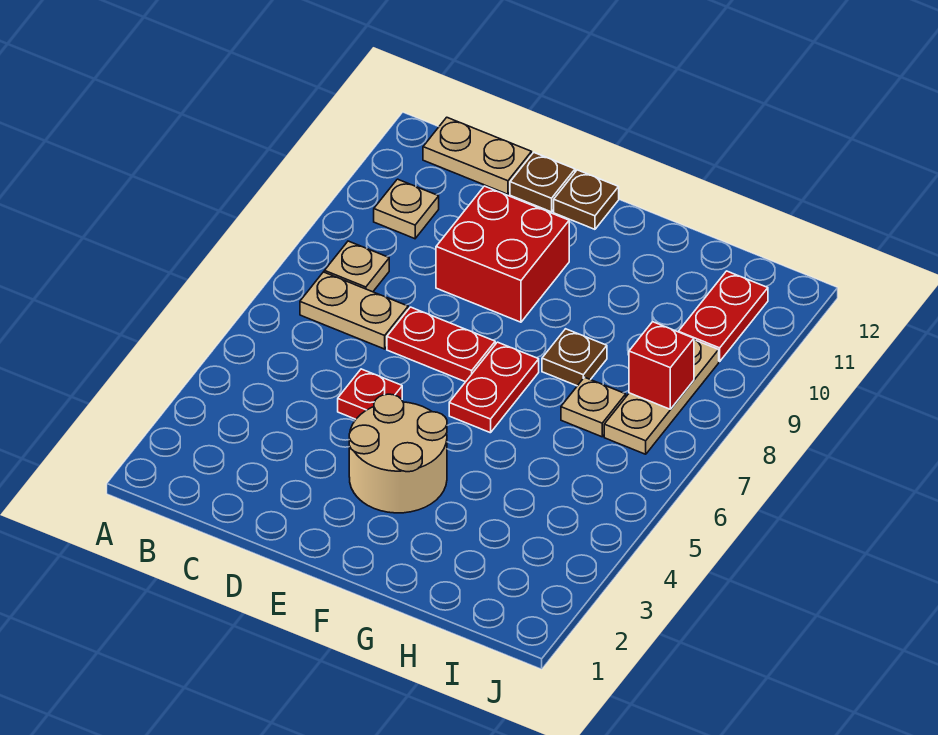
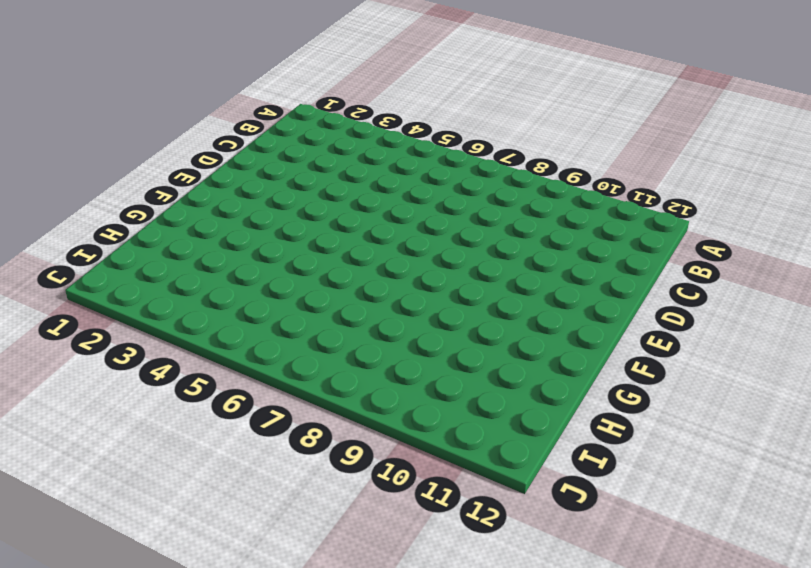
none -> tan plate B7:C7 level 1
none -> tan plate B8 level 1
none -> tan plate B10 level 1

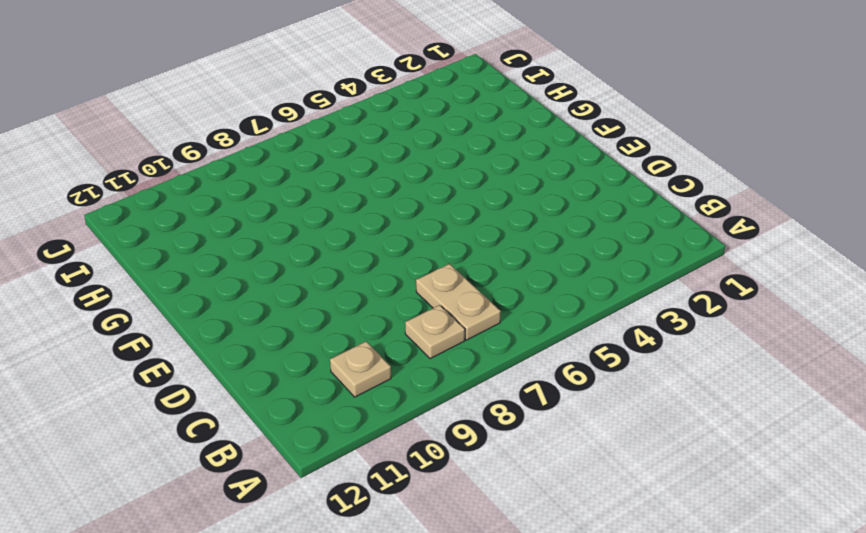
none -> tan plate B12:C12 level 1
none -> red plate D5 level 1
none -> red plate D7:E7 level 1

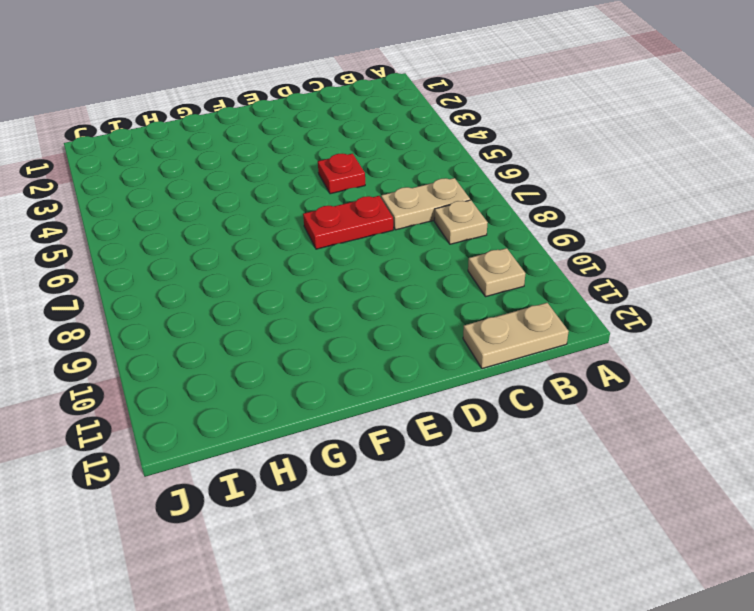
none -> red brick D9:E10 level 1
none -> brown plate D12 level 1
none -> tan round brick E3:F4 level 1

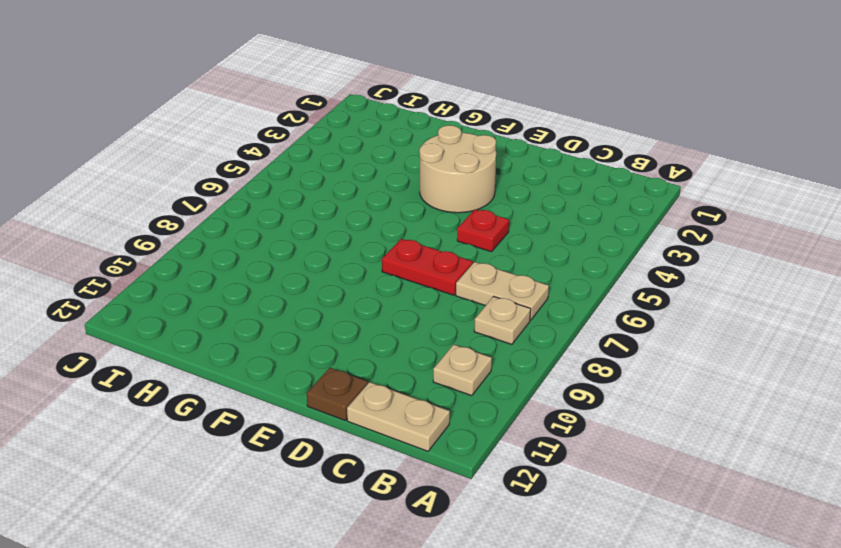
none -> red brick D9:E10 level 1
none -> brown plate E12 level 1
none -> red plate F6:F7 level 1

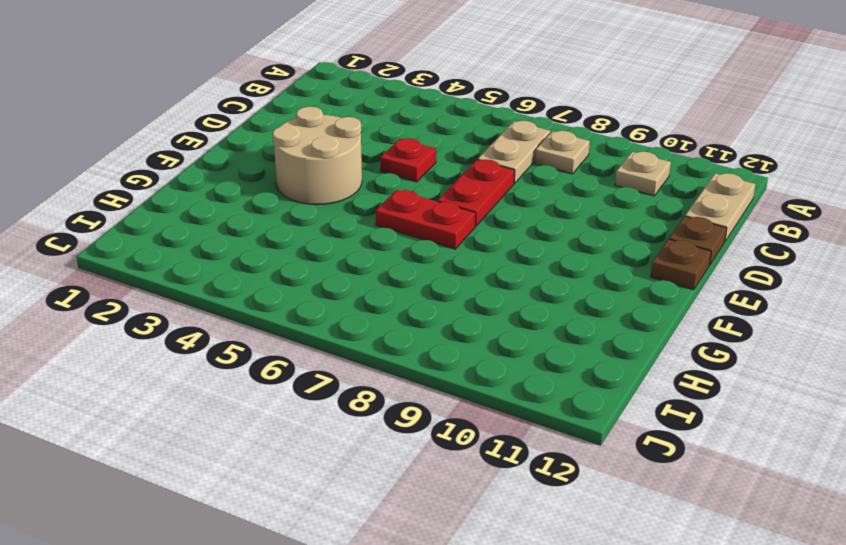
none -> red brick D9:E10 level 1
none -> brown plate G8 level 1
none -> tan plate H7 level 1

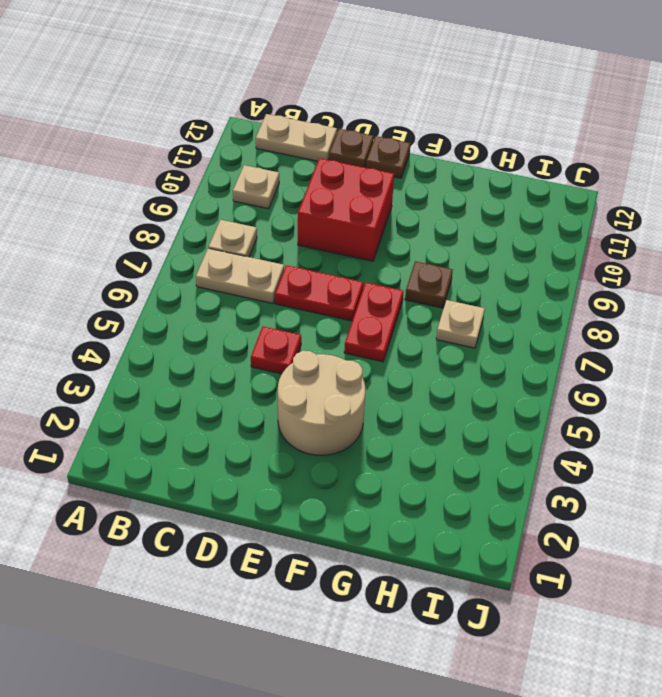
none -> tan plate I7:I9 level 1
none -> red plate I10:I11 level 1
none -> red brick I8 level 2

